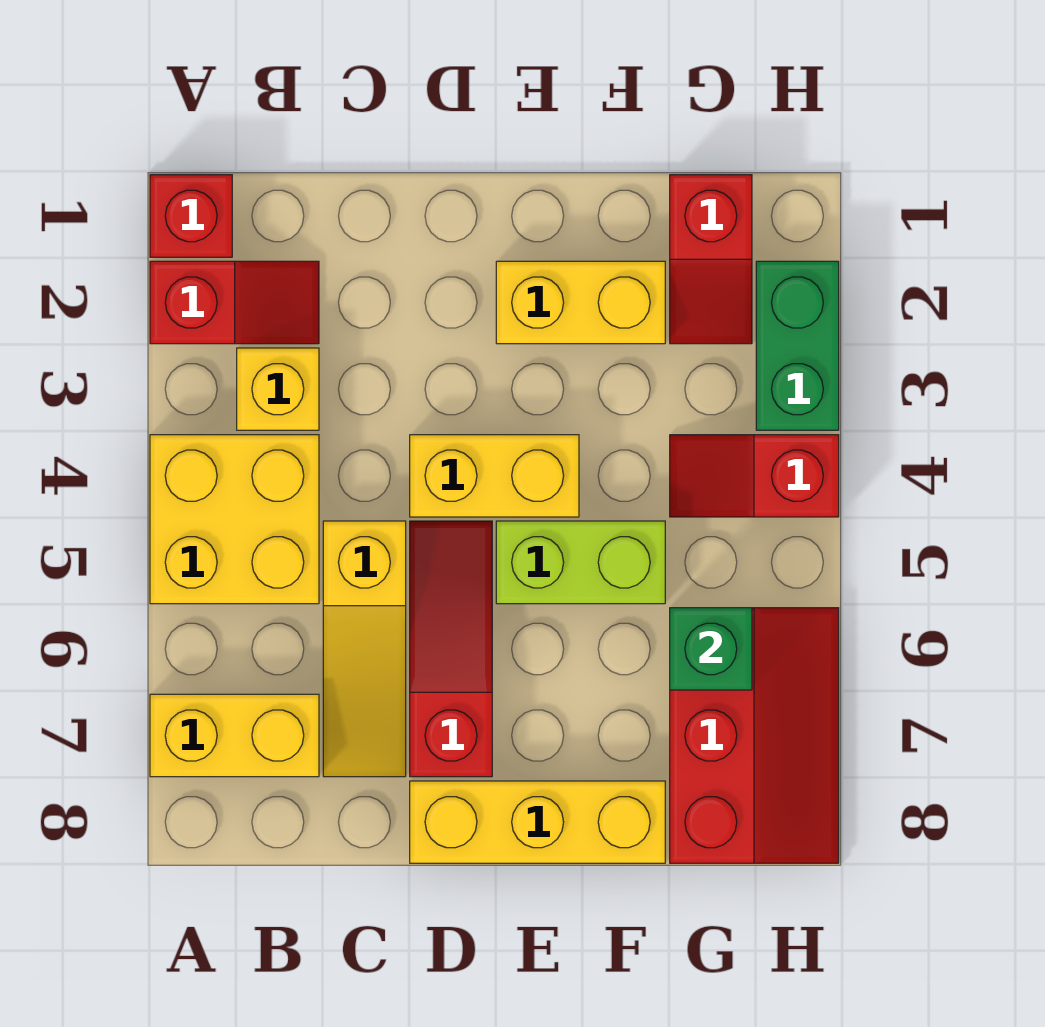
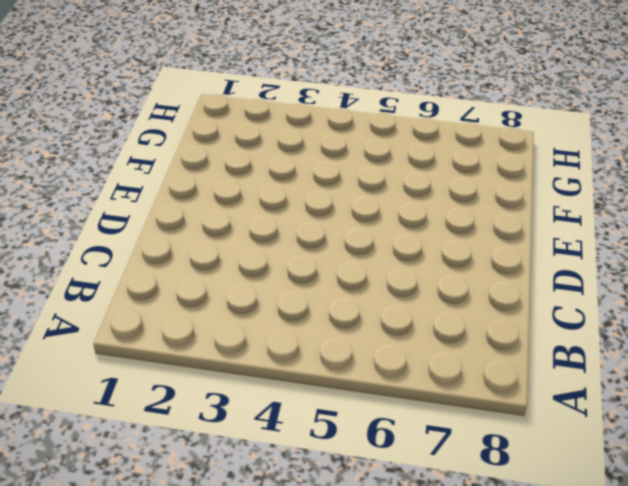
none -> red brick A1 level 1
none -> red slope A2:B2 level 1 top A
none -> yellow brick A4:B5 level 1

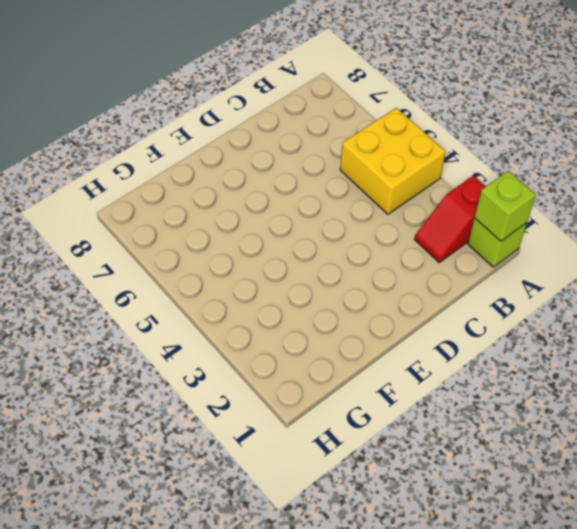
lime brick A1 level 1 -> red brick A1 level 1
lime brick A1 level 2 -> none
none -> yellow brick A7:B7 level 1
none -> yellow brick B3 level 1
none -> yellow slope C5:C7 level 1 top 5

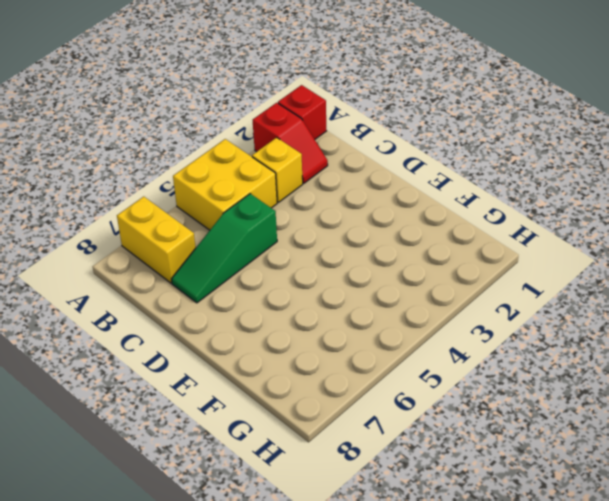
green slope C5:C7 level 1 top 5 -> yellow slope C5:C7 level 1 top 5
none -> yellow brick D4:E4 level 1
none -> red slope D5:D7 level 1 top 7
none -> yellow brick D8:F8 level 1

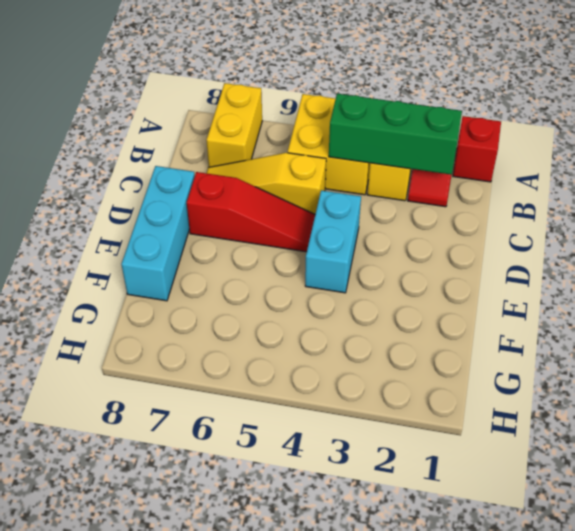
green brick B2:B4 level 2 -> none
cyan brick D4:E4 level 1 -> yellow brick D4:E4 level 1
cyan brick D8:F8 level 1 -> yellow brick D8:F8 level 1
none -> yellow brick E2:F2 level 1
none -> lime brick E5:F5 level 1
none -> red slope G1:G2 level 1 top 1

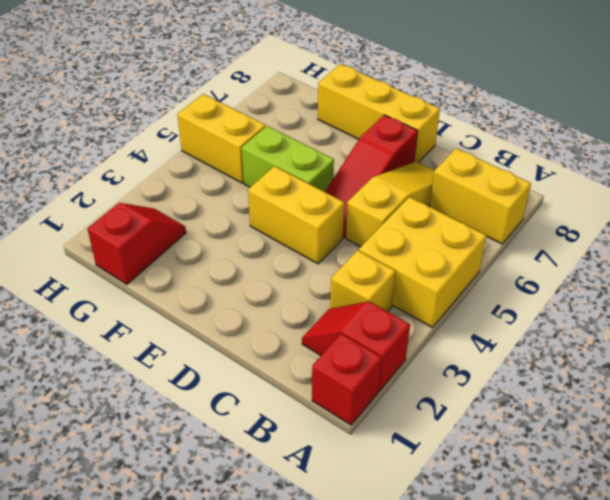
yellow brick G5:H5 level 1 -> yellow brick E2:F2 level 1
none -> red slope G4:H4 level 1 top H
none -> red slope G6:H8 level 1 top G
none -> green brick H2:H3 level 1

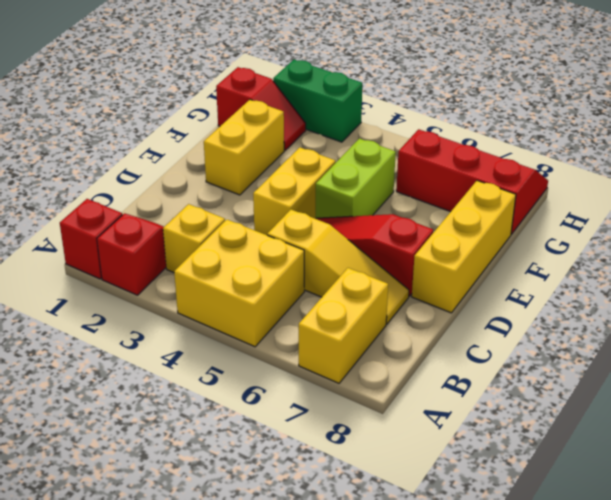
none -> red slope G4:H4 level 1 top H
none -> green brick G6 level 2

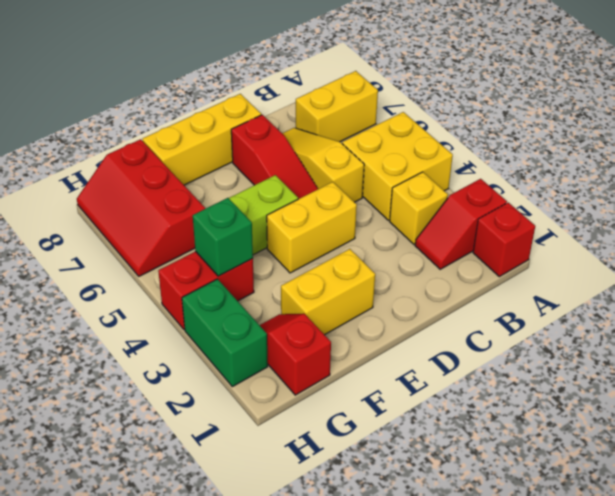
red brick G4:H4 level 1 -> red slope G4:H4 level 1 top H
green brick G4 level 2 -> green brick G6 level 2

